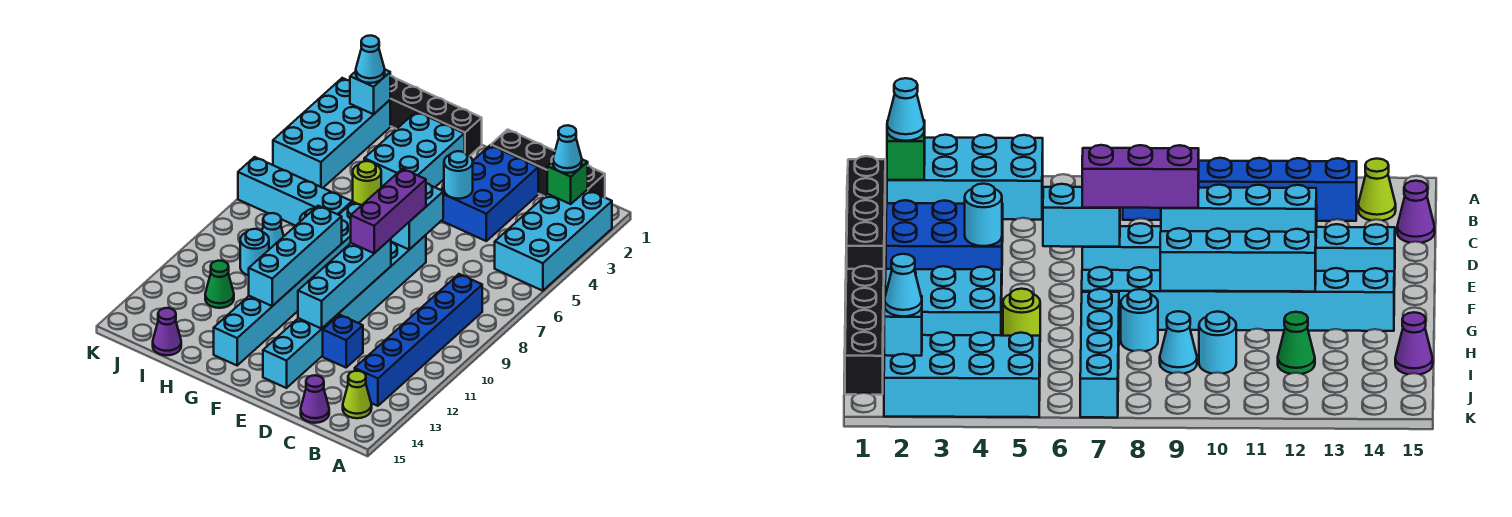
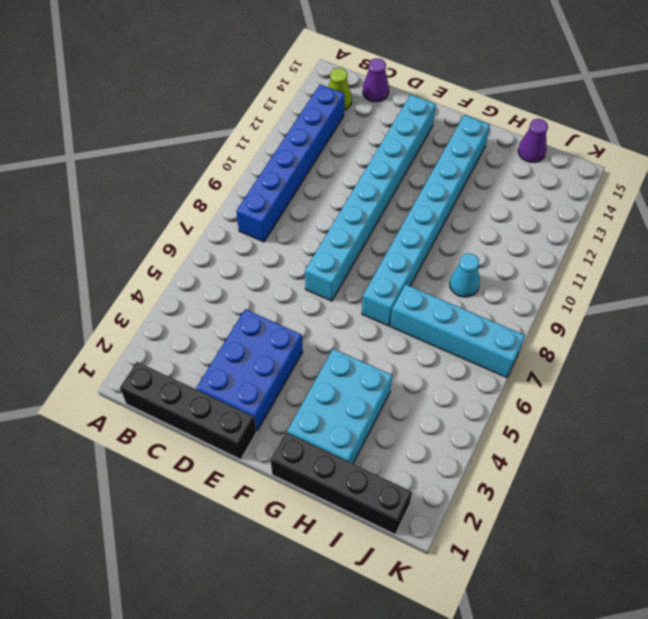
none -> cyan brick A2:B5 level 1
none -> blue brick D12 level 1
none -> lime round brick H5 level 1

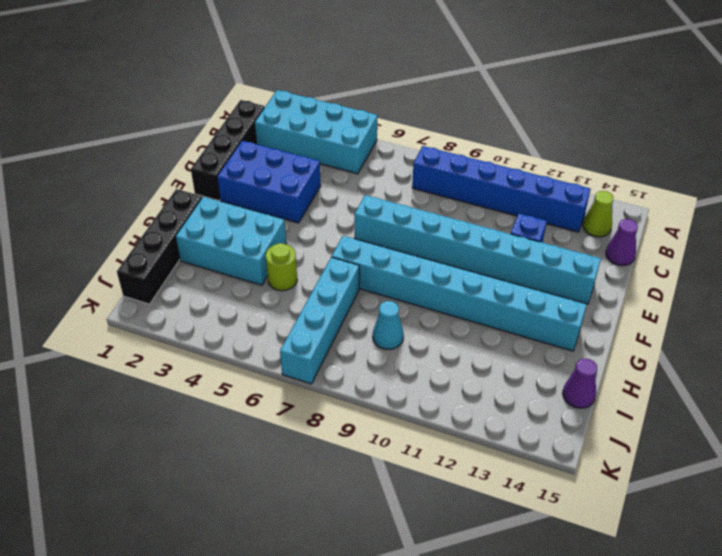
none -> cyan round brick H8 level 1
none -> cyan round brick I10 level 1
none -> green cone I12 level 1

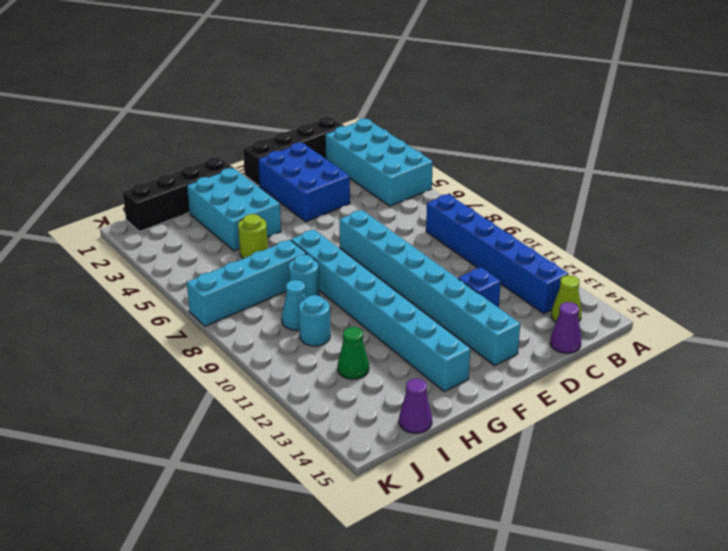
none -> cyan brick J2:K5 level 1
none -> green brick B2 level 2
none -> cyan round brick E4 level 2

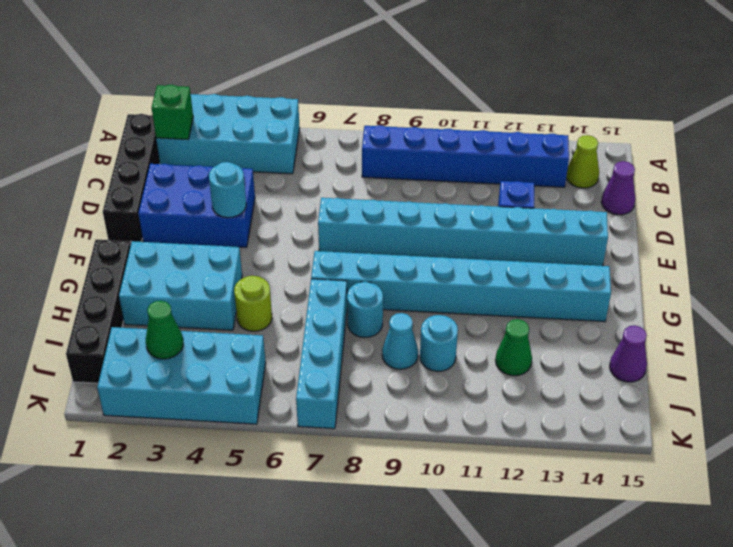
green cone J3 level 2 -> none
none -> cyan brick E6:E7 level 2
none -> cyan brick E9:E12 level 2
none -> cyan brick G9:G12 level 2

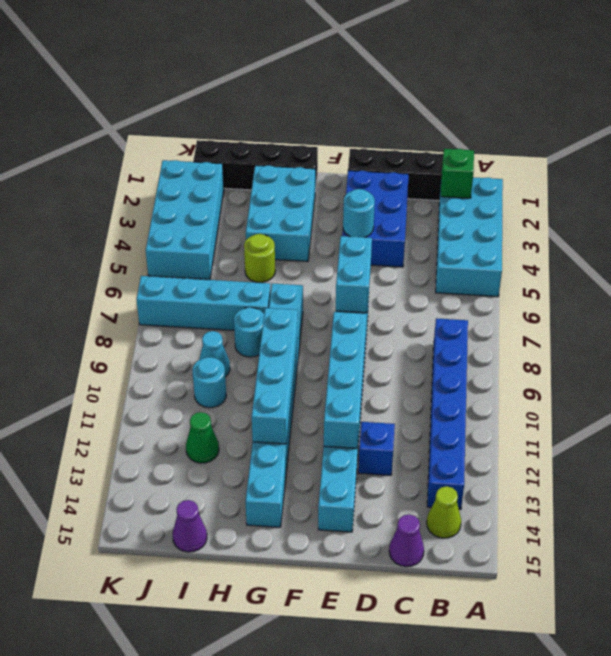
none -> cyan brick J2 level 2
none -> cyan cone B2 level 3
none -> purple brick E7:E9 level 3

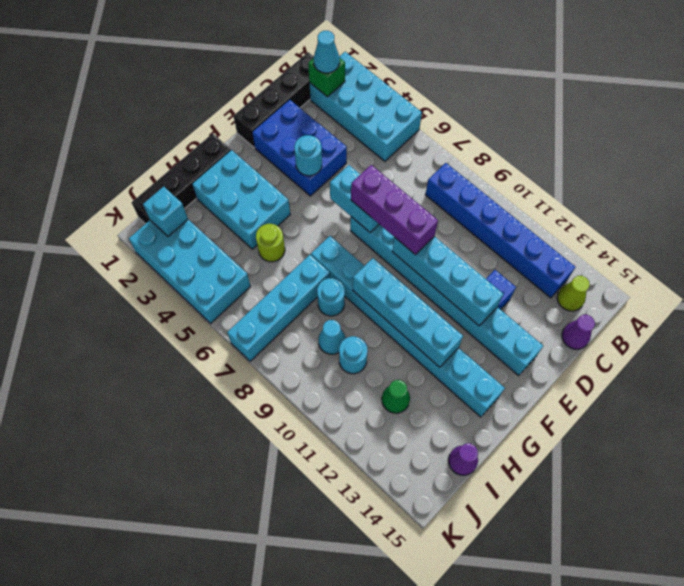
none -> cyan cone J2 level 3

